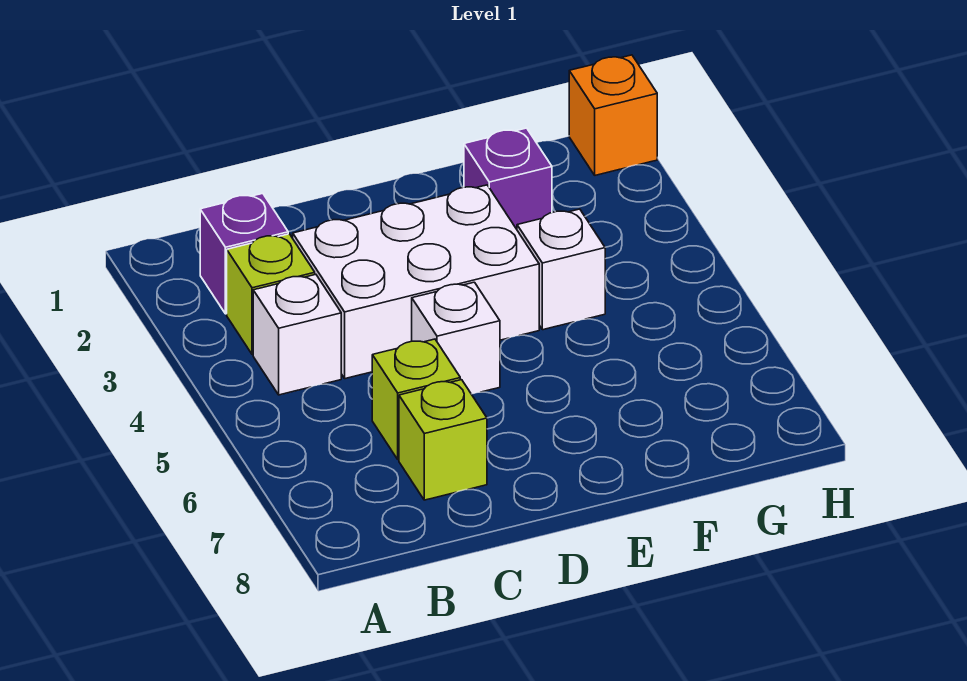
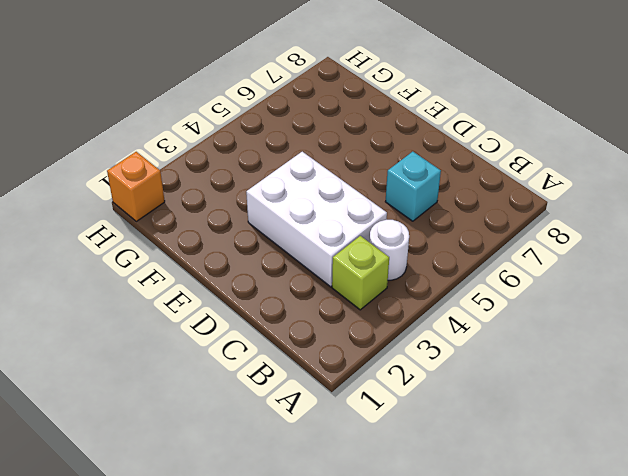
white round brick B4 level 1 -> white brick B4 level 1
cyan brick C6 level 1 -> lime brick C6 level 1
none -> purple brick B2 level 1
none -> lime brick C7 level 1

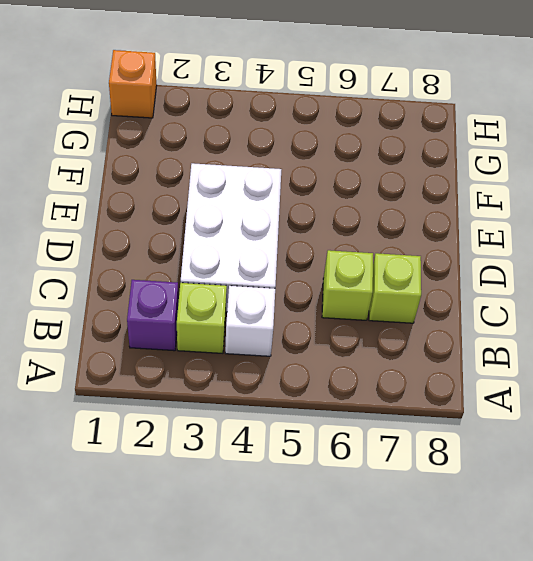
none -> white brick D5 level 1
none -> purple brick F2 level 1

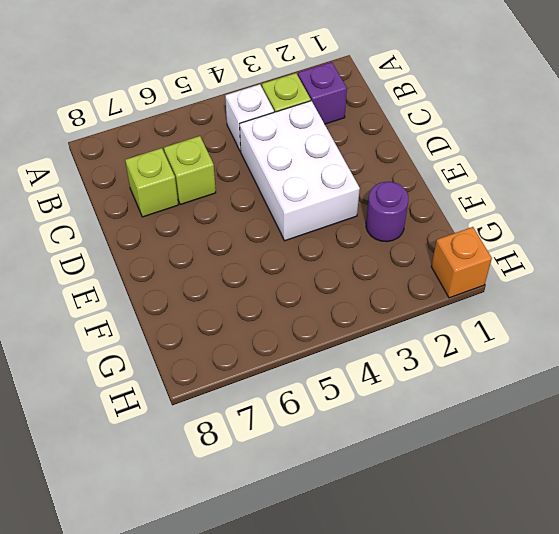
purple round brick F2 level 1 -> purple brick F2 level 1
none -> white brick D5 level 1
none -> white brick F4 level 1

